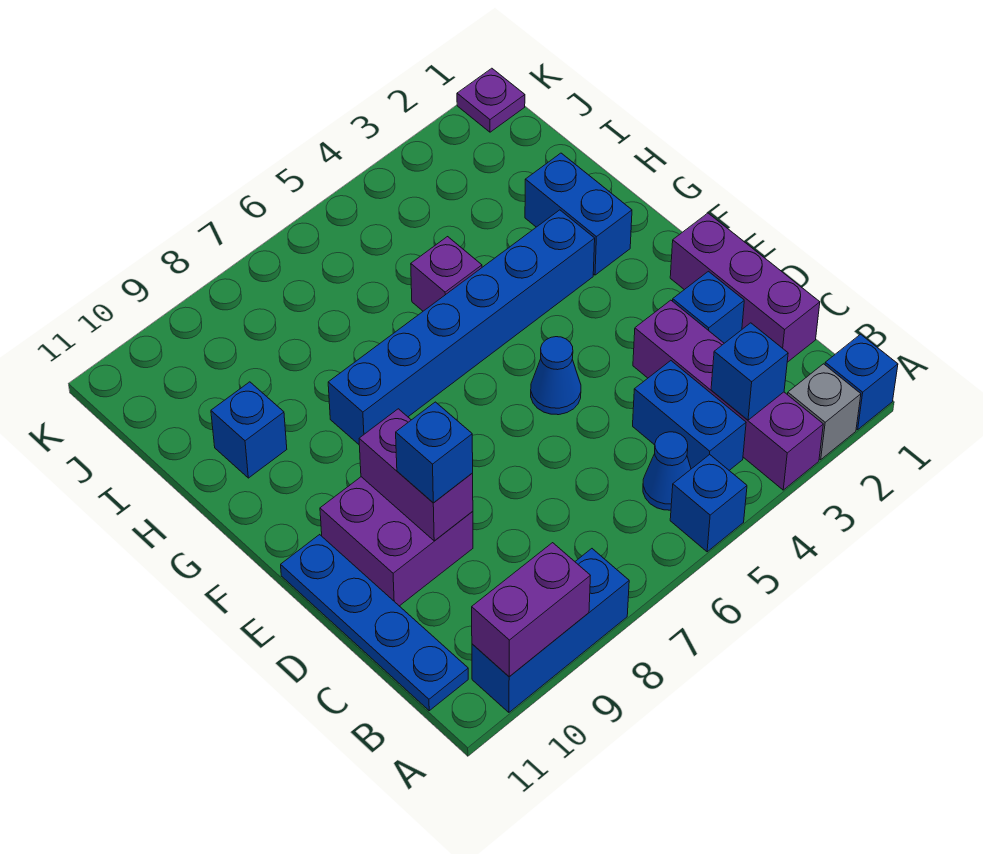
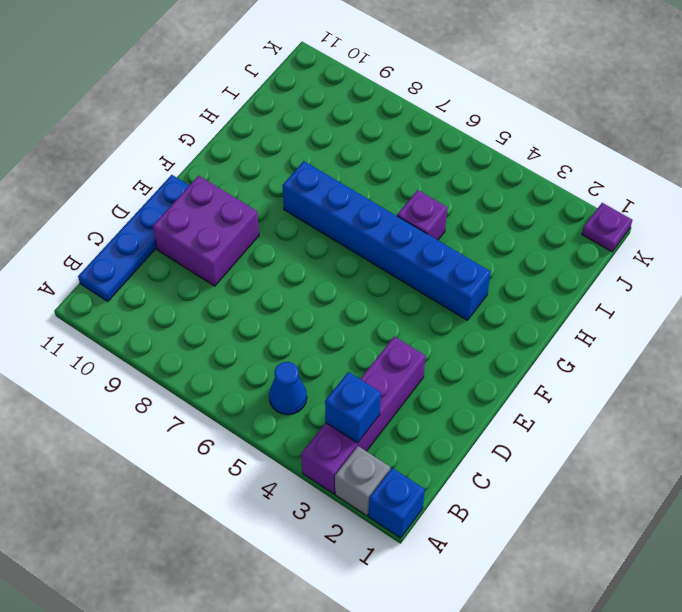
none -> blue brick A5 level 1
none -> blue brick A8:A10 level 1
none -> blue brick B4:C4 level 1

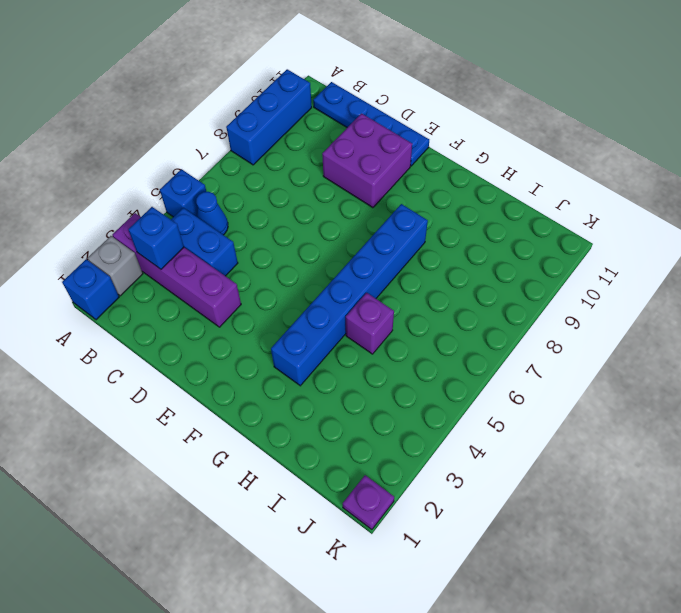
none -> purple brick C1:E1 level 1
none -> blue brick D2 level 1
none -> blue cone E5 level 1

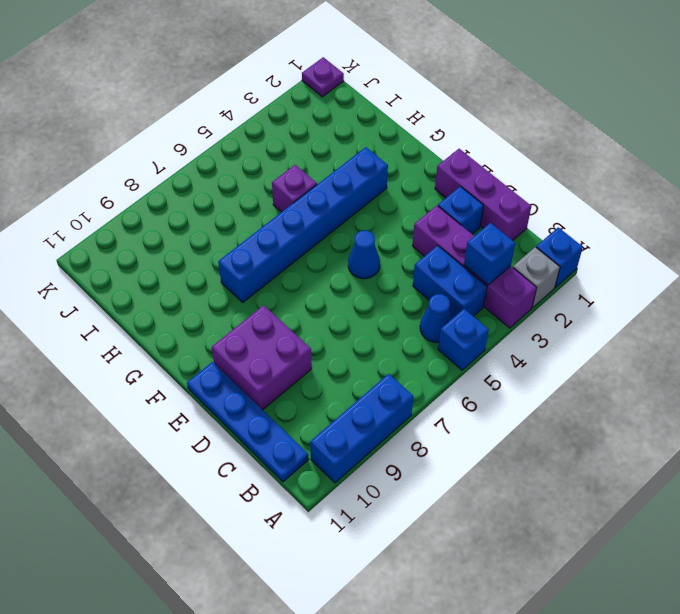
none -> blue brick G2:H2 level 1
none -> blue brick H10 level 1
none -> purple brick A9:A10 level 2

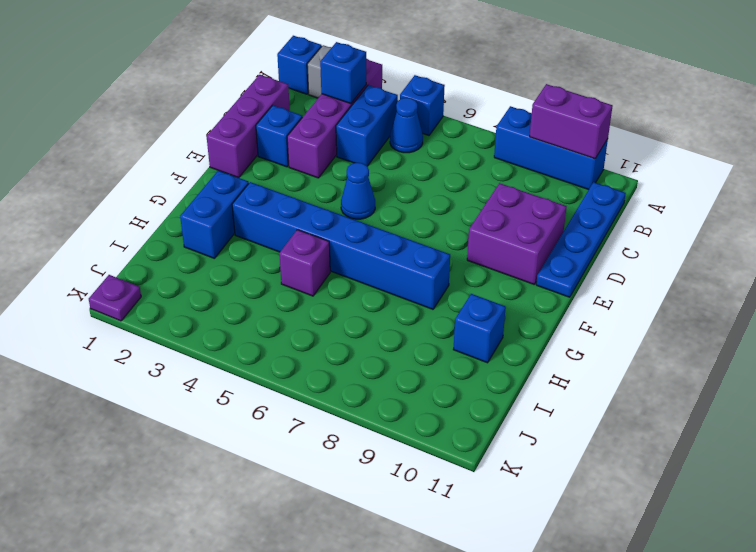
none -> purple brick D9:E9 level 2
none -> blue brick D9 level 3

